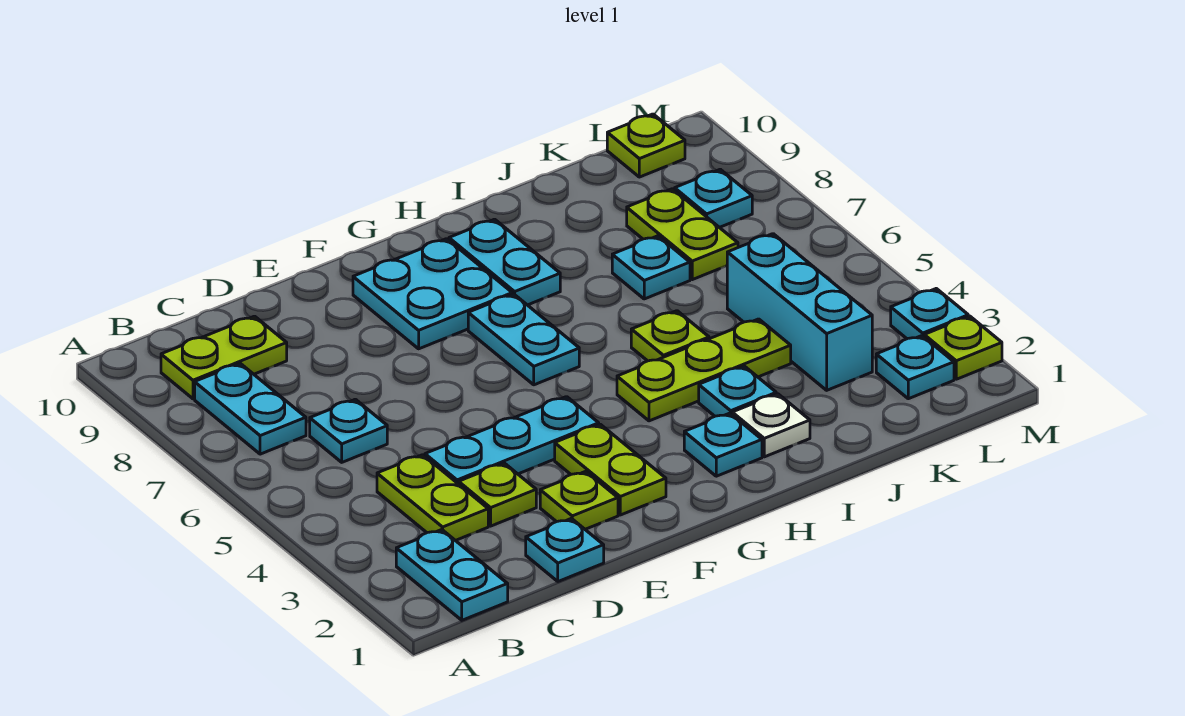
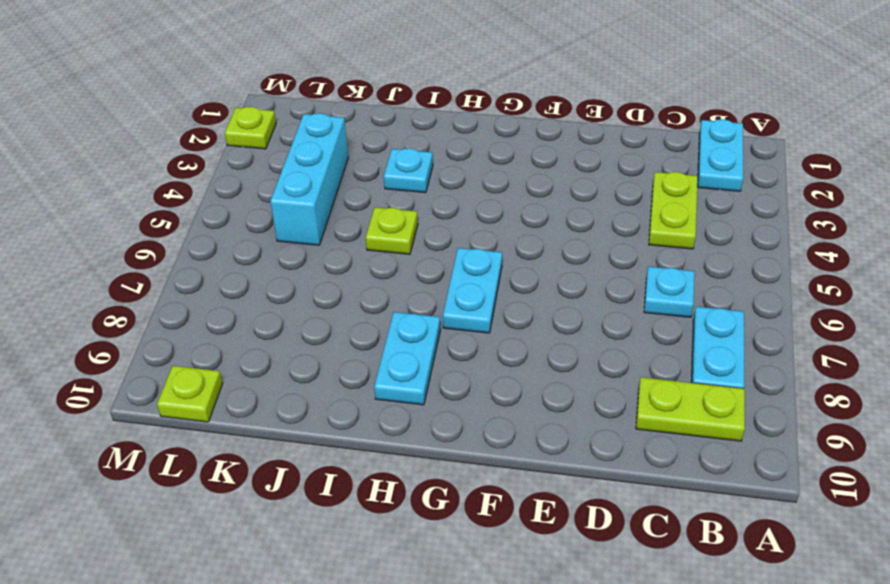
none -> cyan plate D1 level 1
none -> lime plate D3 level 1
none -> cyan plate D4:F4 level 1

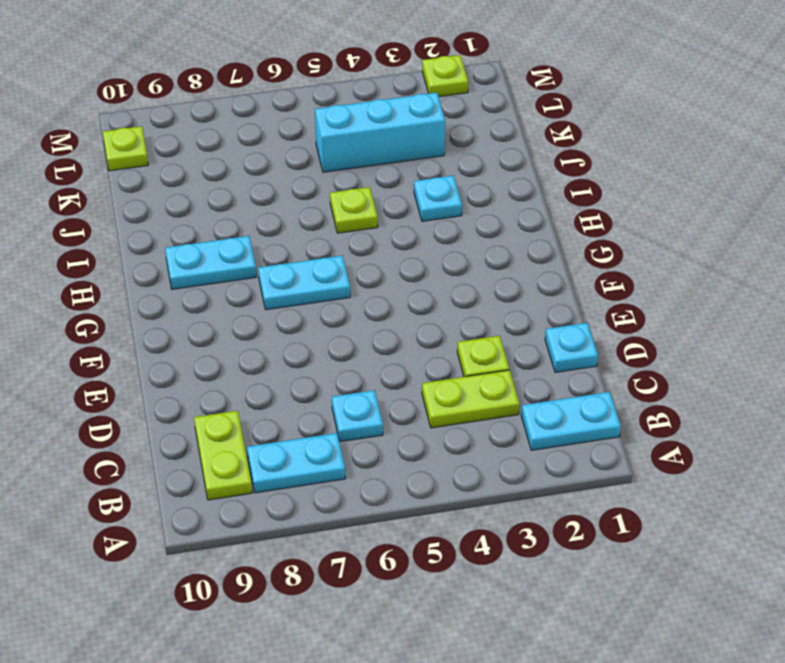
none -> cyan plate D4:F4 level 1
none -> lime plate E2 level 1
none -> lime plate F2:F3 level 1

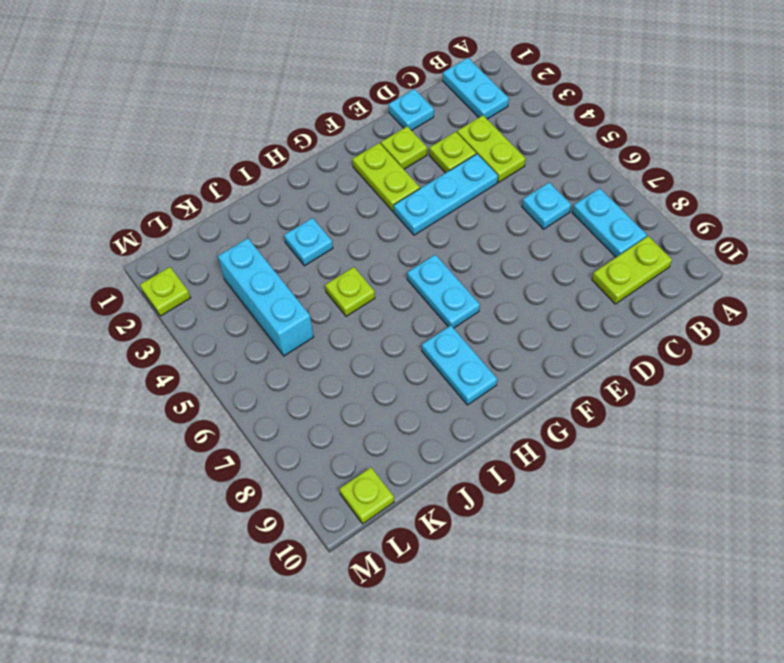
none -> cyan plate F8:G9 level 1
none -> cyan plate H2 level 1
none -> lime plate H4:J4 level 1

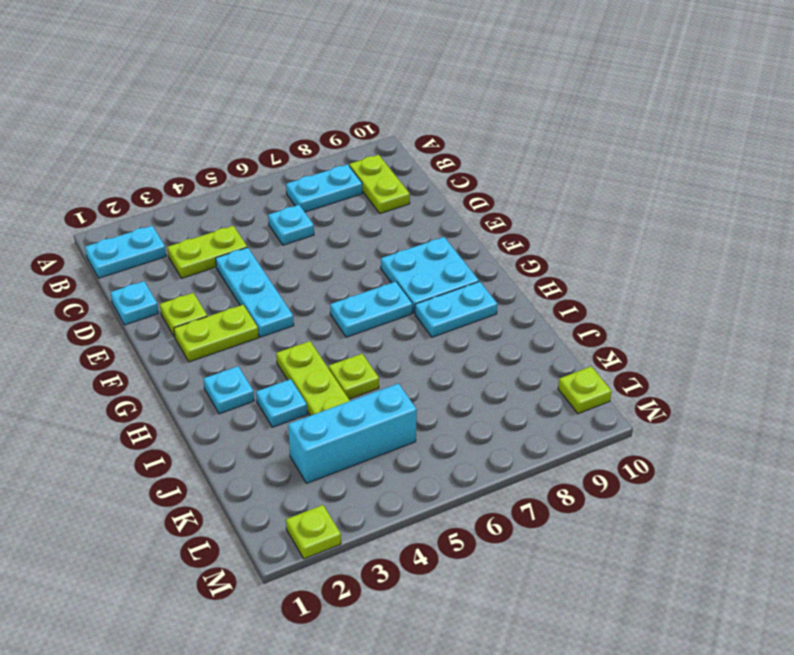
none -> lime plate D3 level 1
none -> white plate I2 level 1
none -> cyan plate J7 level 1

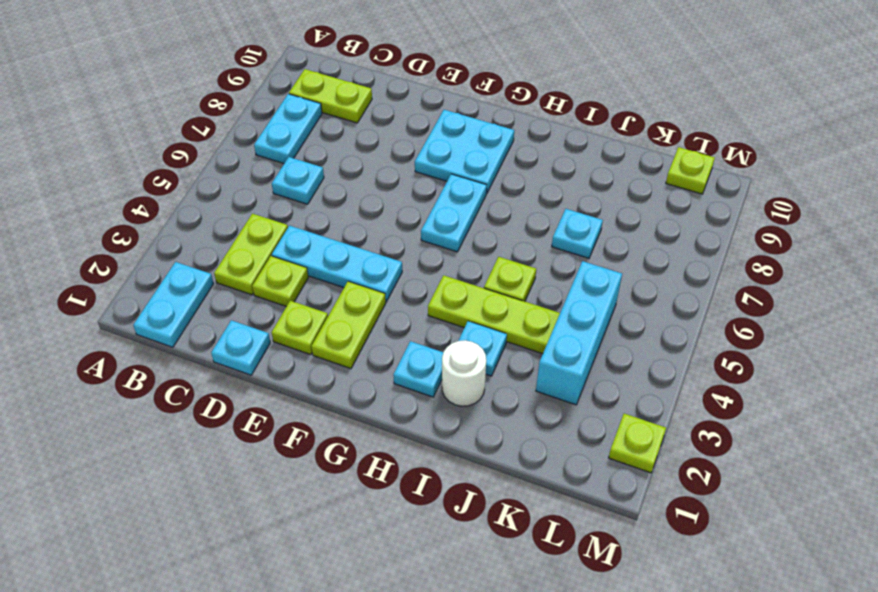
white round brick I2 level 1 -> white plate I2 level 1
none -> cyan plate H8:H9 level 1
none -> lime plate K7:K8 level 1
none -> cyan plate L2 level 1

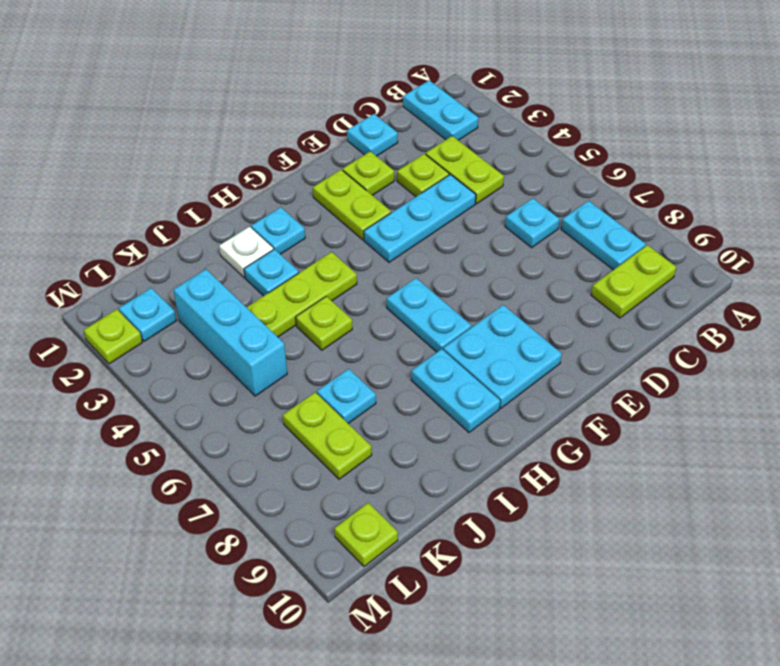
none -> cyan plate L8 level 1
none -> cyan plate M3 level 1

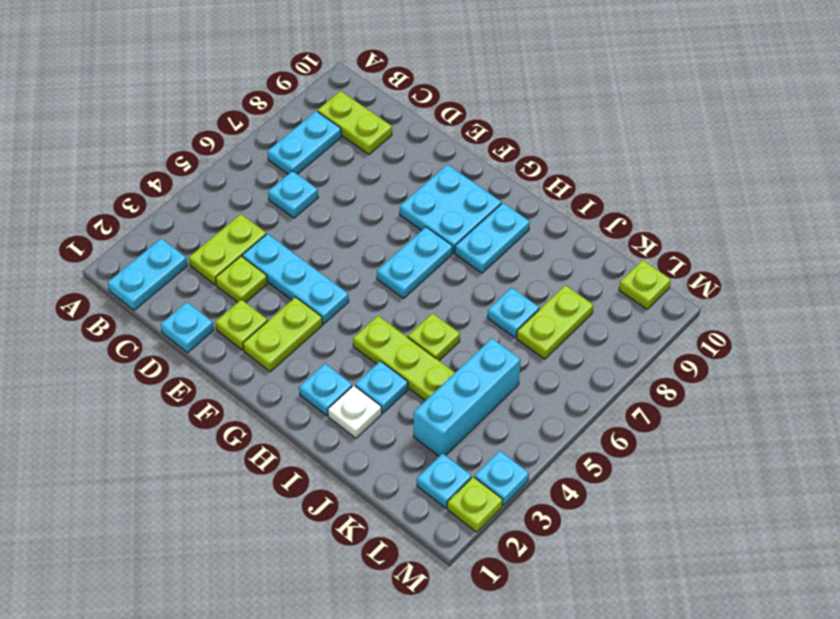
none -> cyan plate L8 level 1

